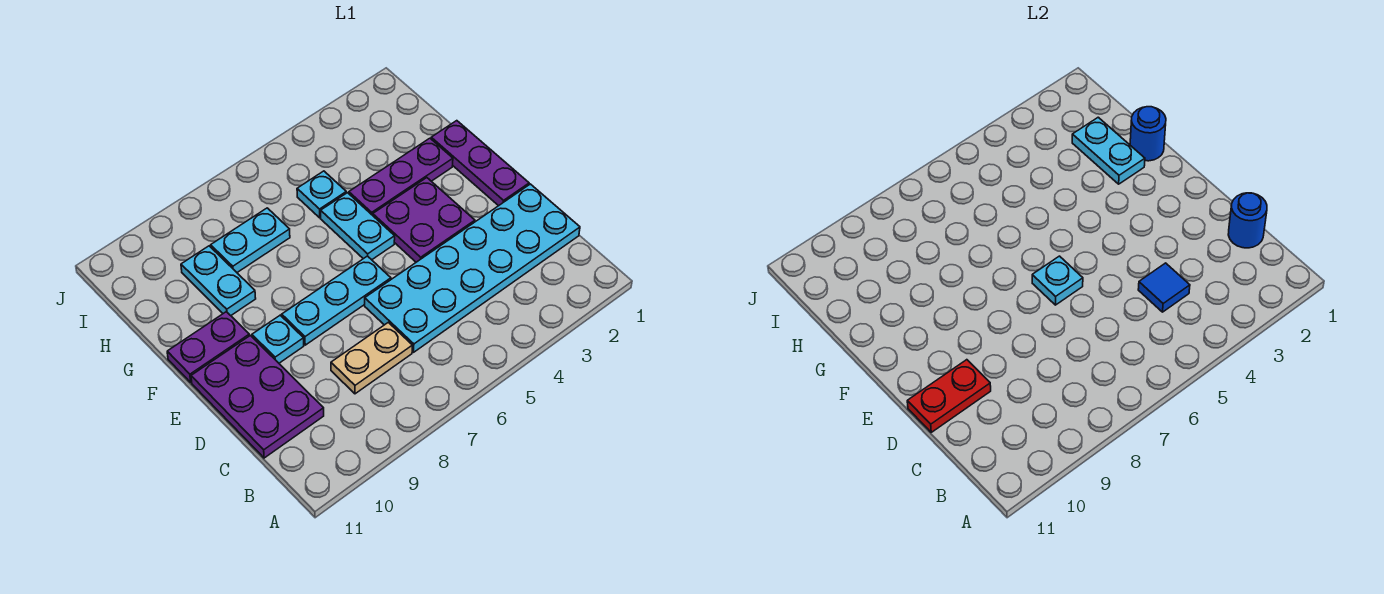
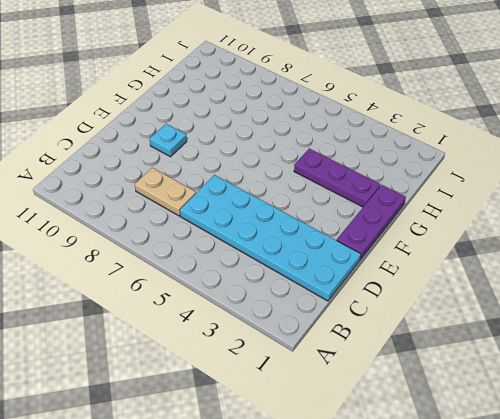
none -> purple plate C10:E11 level 1
none -> purple plate E3:F4 level 1
none -> cyan plate E6:E8 level 1

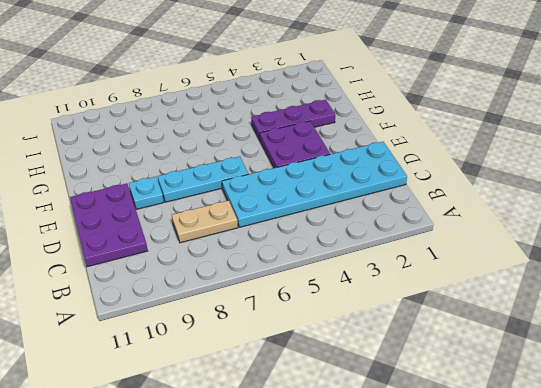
none -> purple plate E1:G1 level 1
none -> cyan plate F5:G5 level 1
none -> purple plate F10:F11 level 1

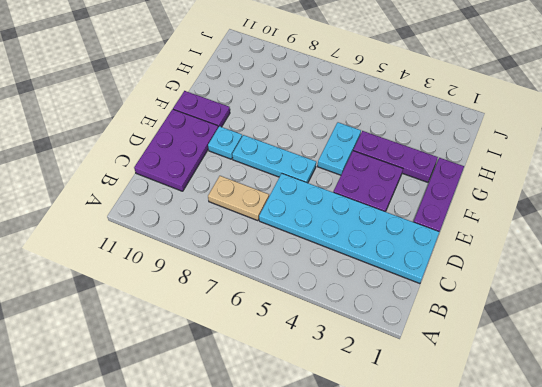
none -> cyan plate G9:H9 level 1
none -> cyan plate H5 level 1
none -> cyan plate H7:H8 level 1

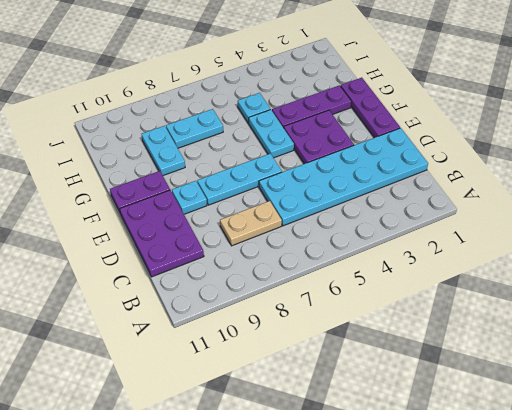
none -> blue round brick C1 level 2
none -> blue tile C4 level 2
none -> red plate D10:D11 level 2

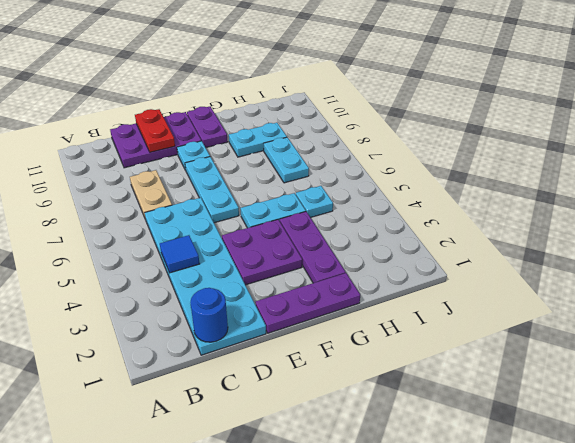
none -> cyan plate E6 level 2
none -> blue round brick G1 level 2
none -> cyan plate G2:H2 level 2

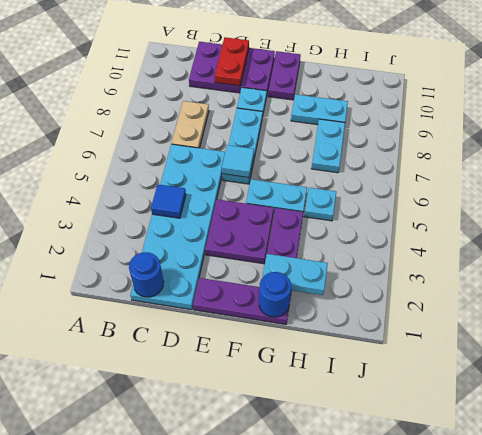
cyan tile E6 level 2 -> cyan plate E6 level 2

